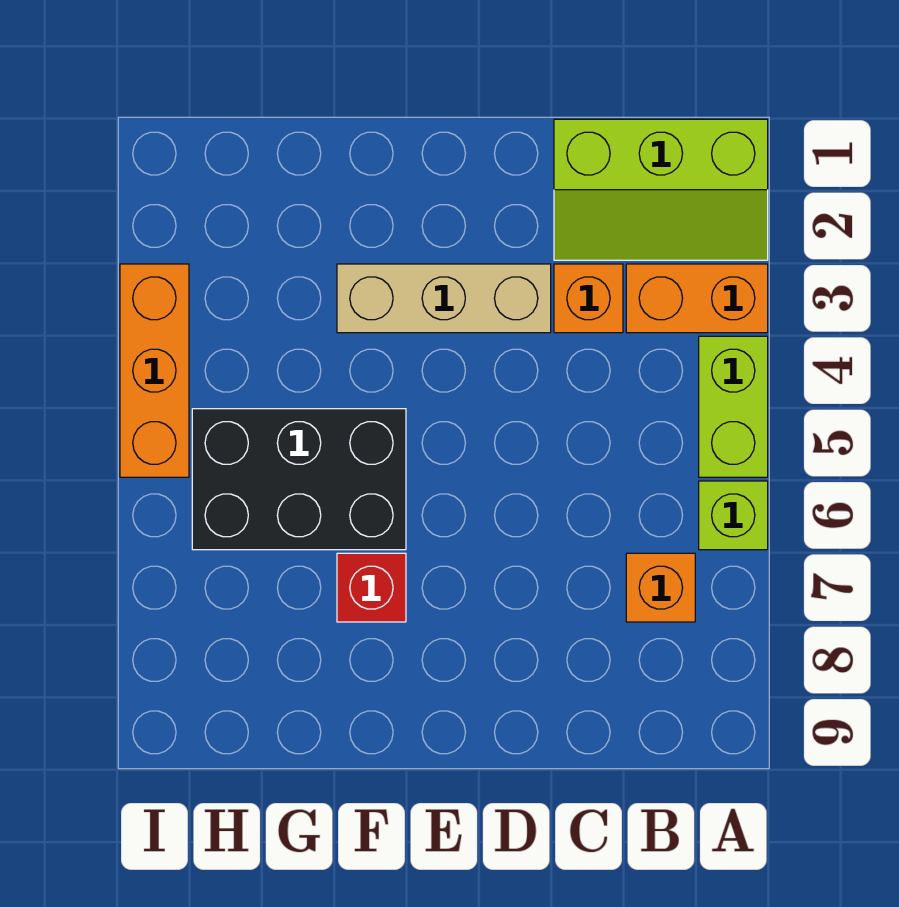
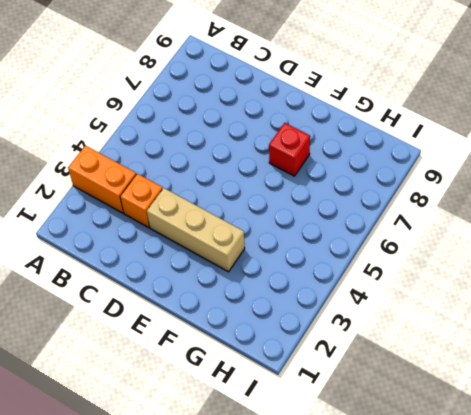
none -> lime slope A1:C2 level 1 top 1
none -> lime brick A4:A5 level 1

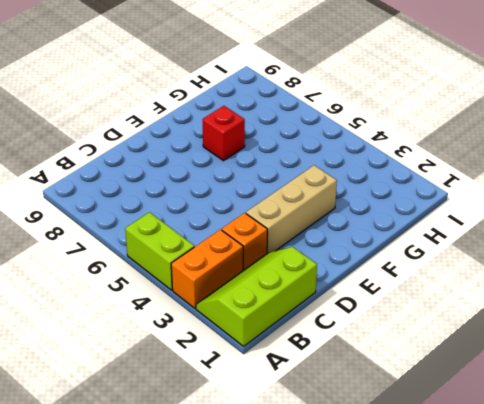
none -> lime brick A6 level 1
none -> orange brick B7 level 1

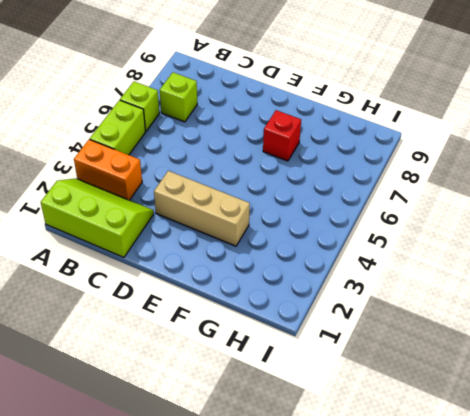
lime brick B7 level 1 -> orange brick B7 level 1
none -> orange brick C3 level 1
none -> black brick F5:H6 level 1

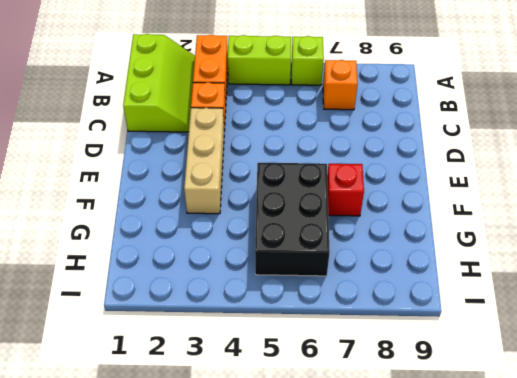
none -> orange brick I3:I5 level 1

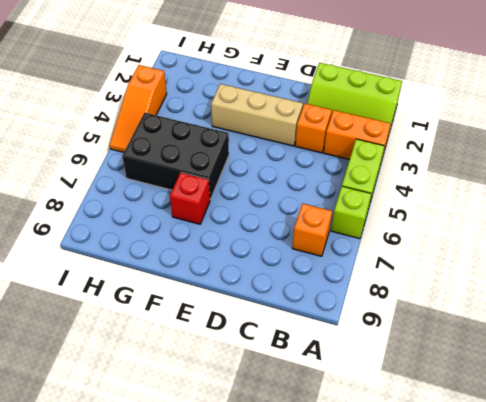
orange slope I3:I5 level 1 top 3 -> orange brick I3:I5 level 1

